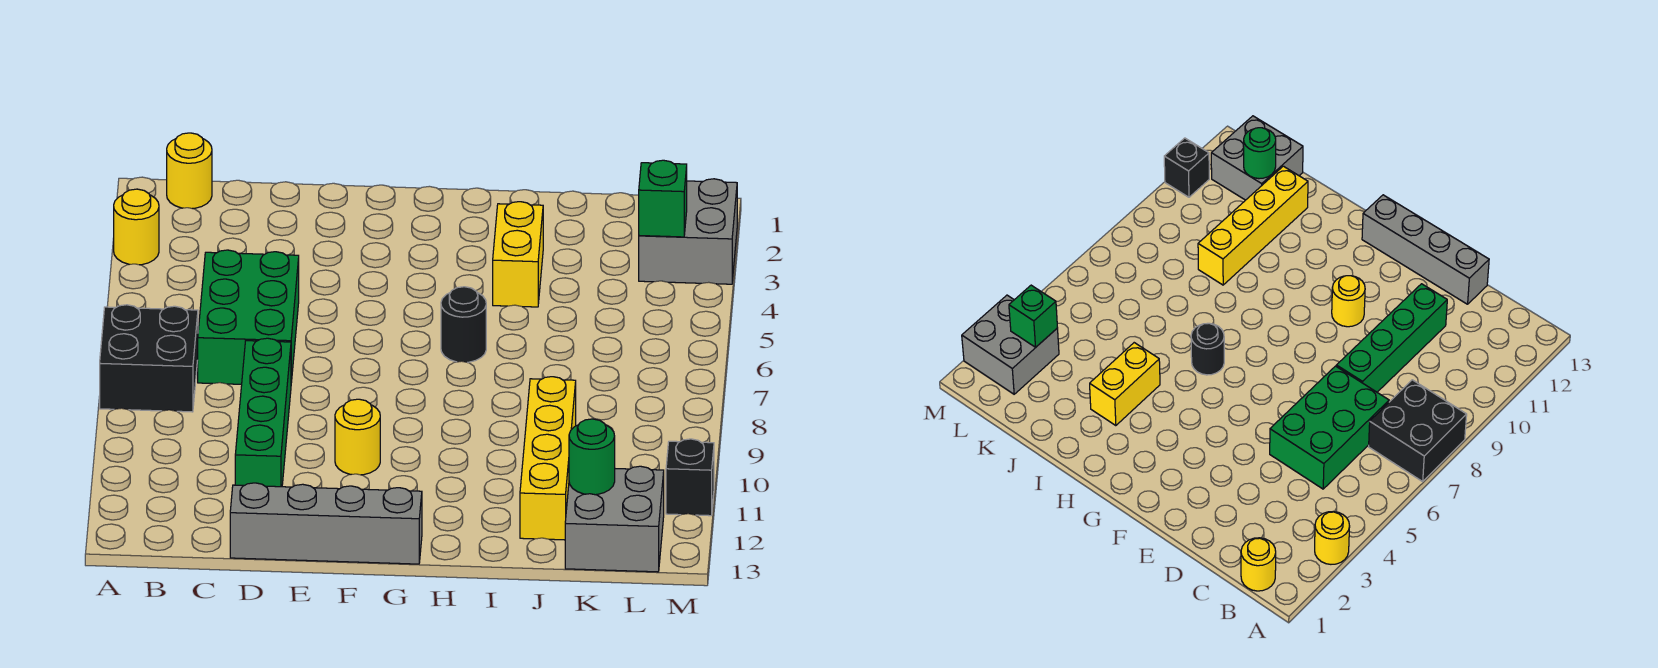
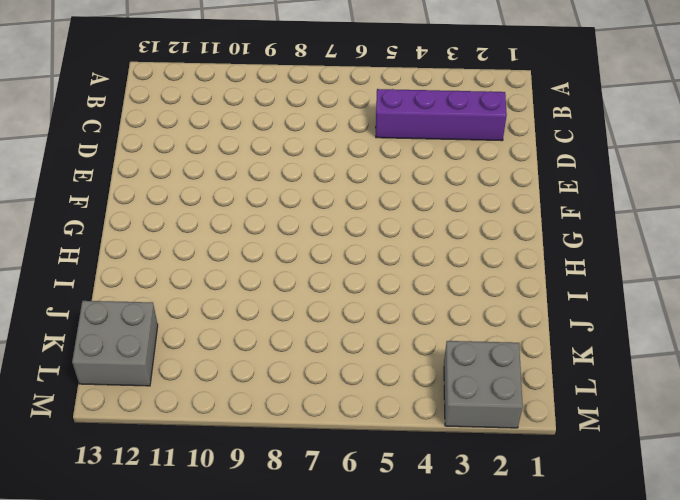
purple brick C2:C5 level 1 -> green brick C5:D7 level 1
none -> yellow round brick A3 level 1
none -> black brick A7:B8 level 1
none -> yellow round brick B1 level 1

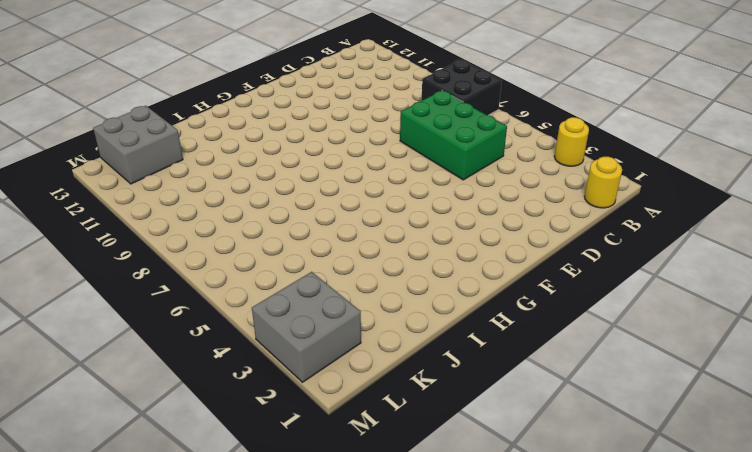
none -> green brick D8:D11 level 1
none -> grey brick D13:G13 level 1
none -> yellow round brick F10 level 1

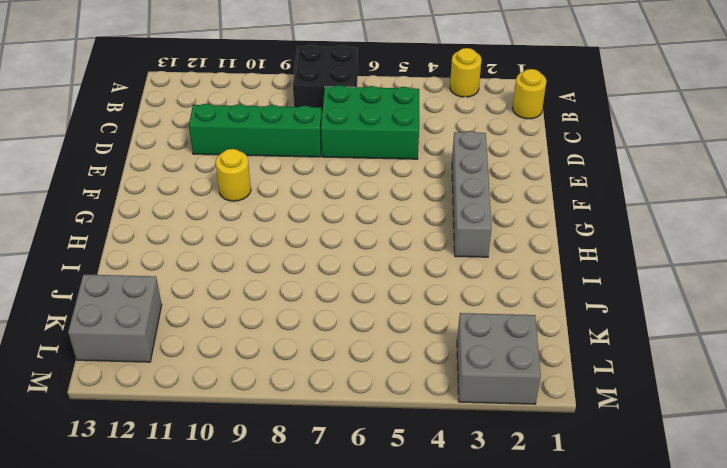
grey brick E3:H3 level 1 -> grey brick D13:G13 level 1
none -> black round brick H6 level 1
none -> yellow brick I3:I4 level 1
none -> yellow brick J9:J12 level 1

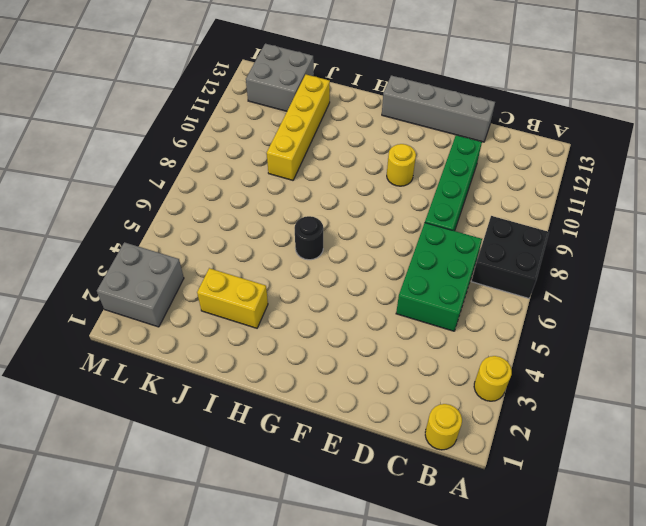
yellow brick I3:J3 level 1 -> yellow brick I3:I4 level 1
none -> black brick M11 level 1
none -> green round brick K12 level 2
none -> green brick L3 level 2

